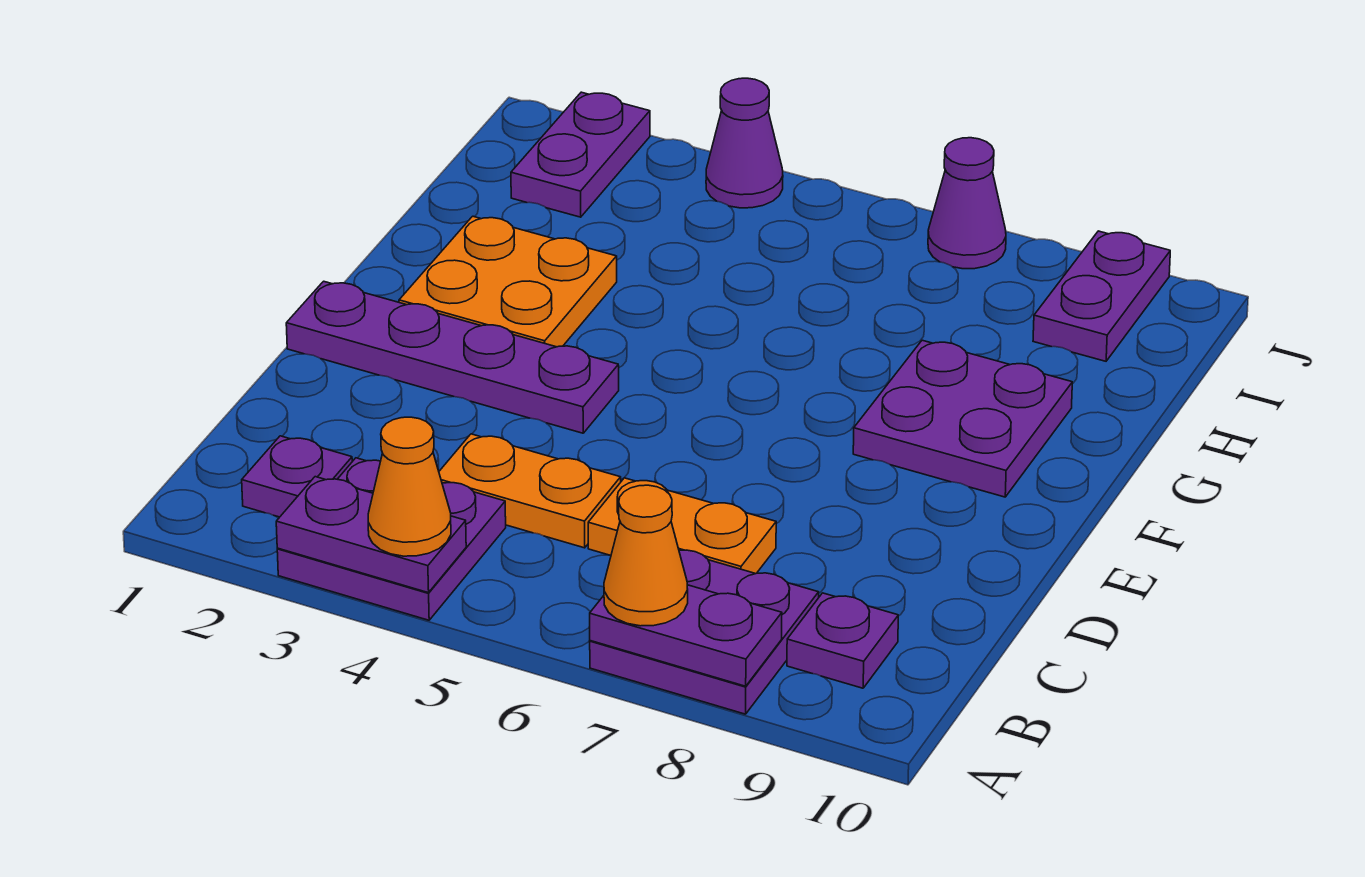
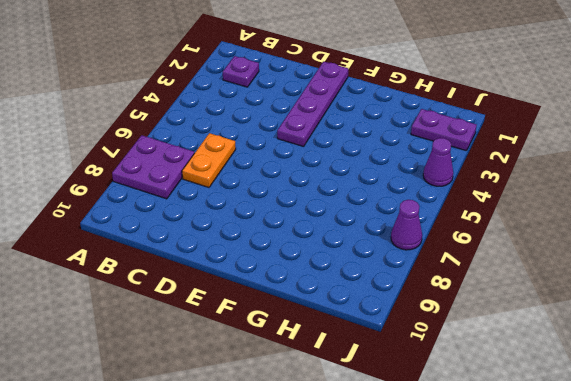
none -> purple plate A3:B4 level 1
none -> purple plate B9 level 1
none -> orange plate C4:C5 level 1

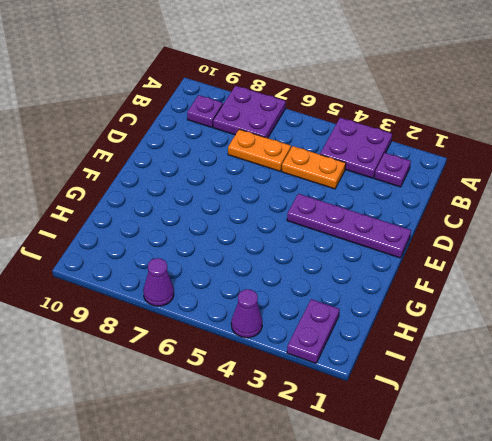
none -> orange plate F2:G3 level 1
none -> purple plate F8:G9 level 1
none -> purple plate I9:J9 level 1

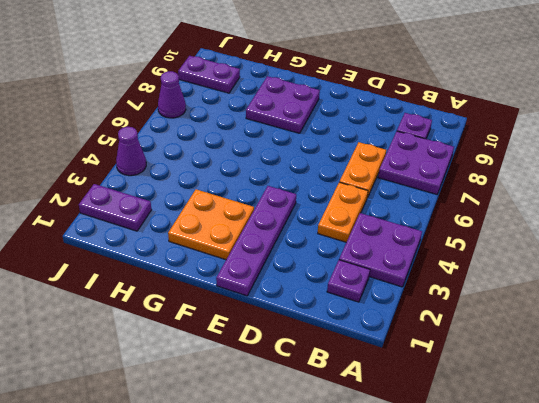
none -> purple plate A3:A4 level 2
none -> purple plate A7:A8 level 2
none -> orange cone A4 level 3

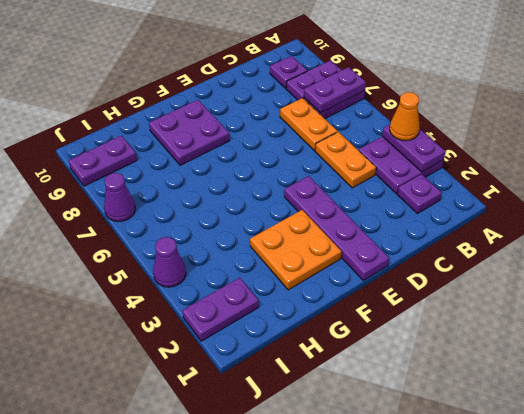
purple plate A7:B7 level 2 -> purple plate A7:A8 level 2
none -> orange cone A7 level 3

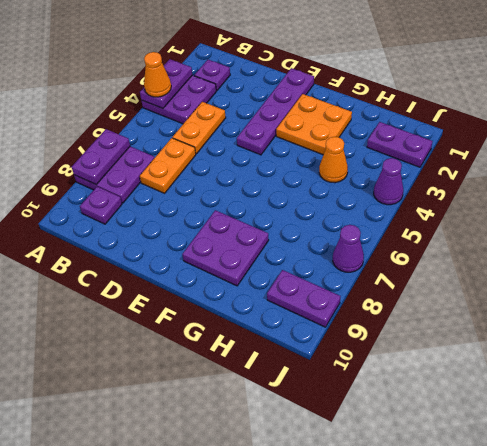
orange cone H4 level 1 -> orange cone A7 level 3

